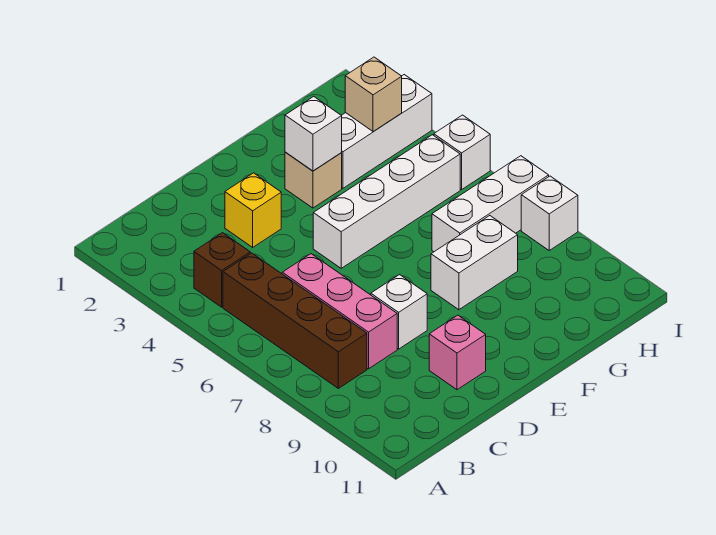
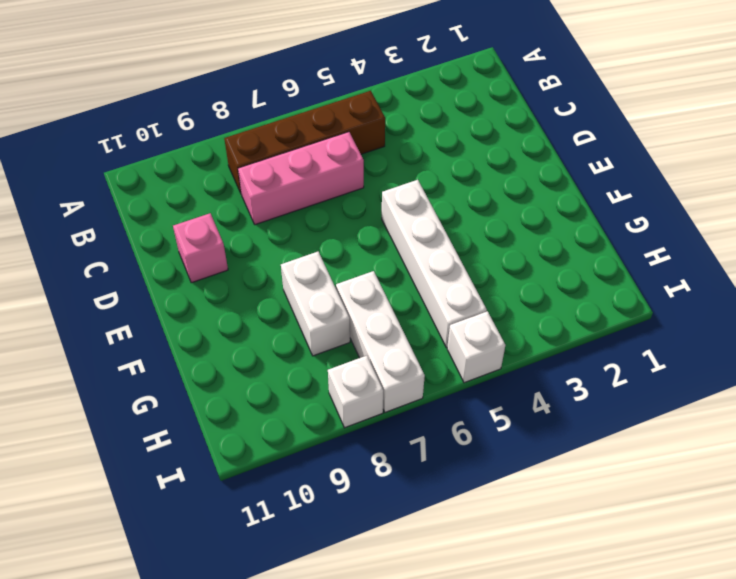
none -> brown brick B4 level 1
none -> yellow brick D3 level 1
none -> white brick D8 level 1

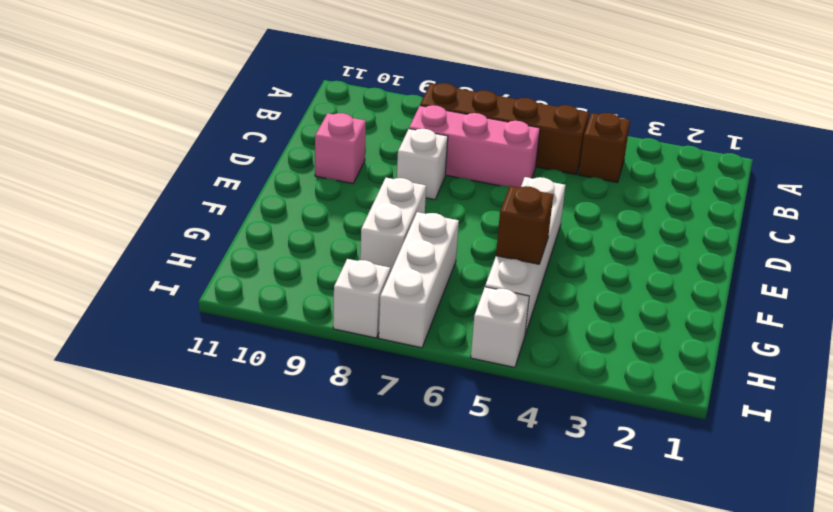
brown brick G5 level 2 -> none
none -> yellow brick D3 level 1
none -> tan brick F3 level 1
none -> white brick G3:I3 level 1

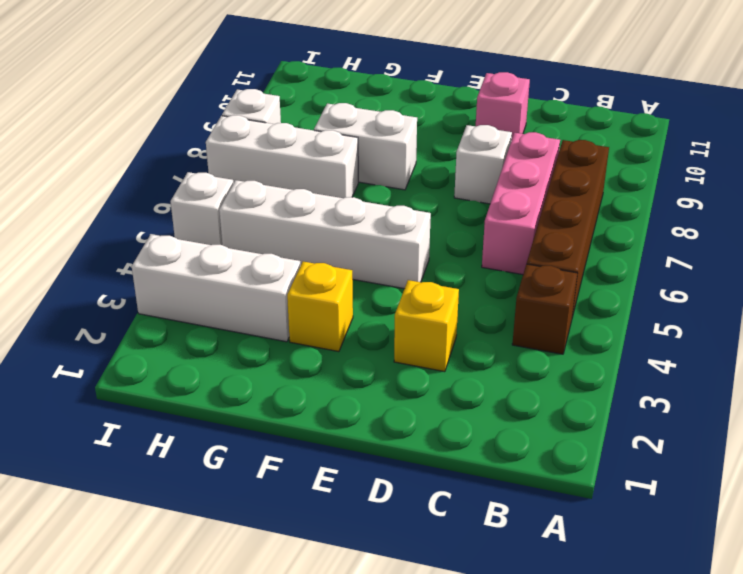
yellow brick F3 level 1 -> tan brick F3 level 1
none -> white brick F3 level 2
none -> tan brick H3 level 2

